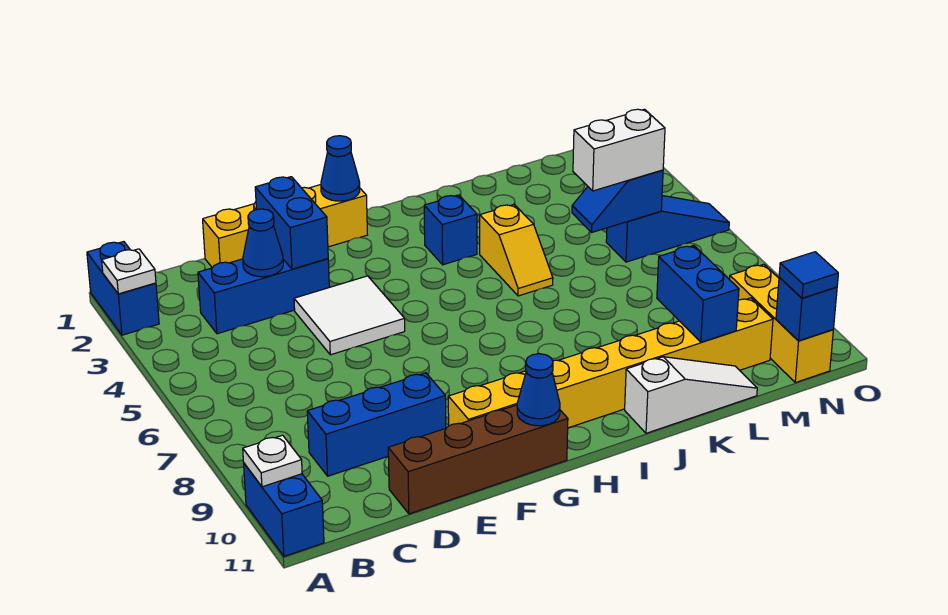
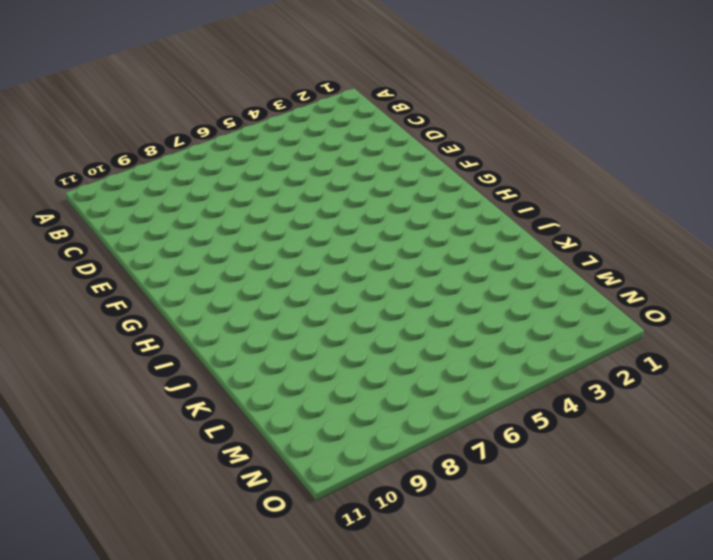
none -> blue brick A1:A2 level 1
none -> blue brick A10:A11 level 1
none -> blue brick C3:E3 level 1

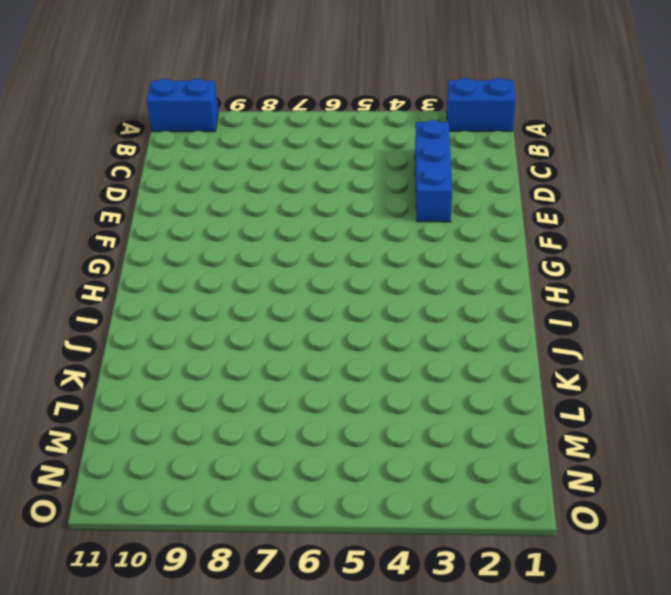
none -> blue brick C9:E9 level 1
none -> yellow brick D1:G1 level 1
none -> brown brick D11:G11 level 1

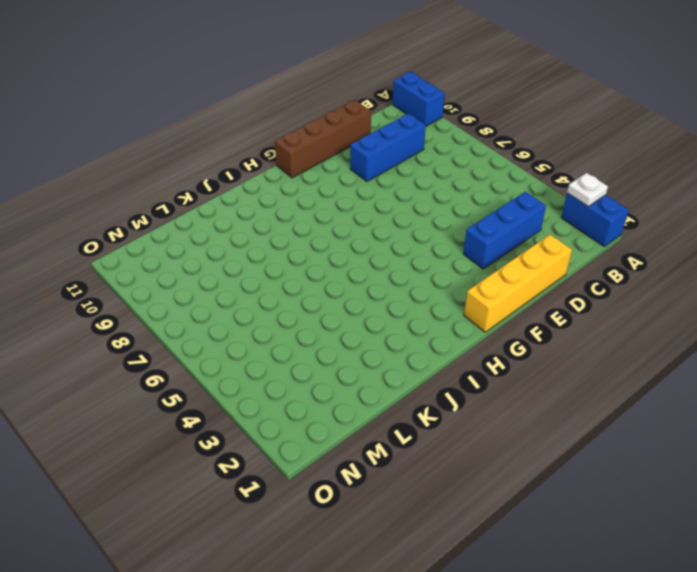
none -> white tile E4:F5 level 1
none -> yellow brick F10:M10 level 1
none -> blue brick I3 level 1

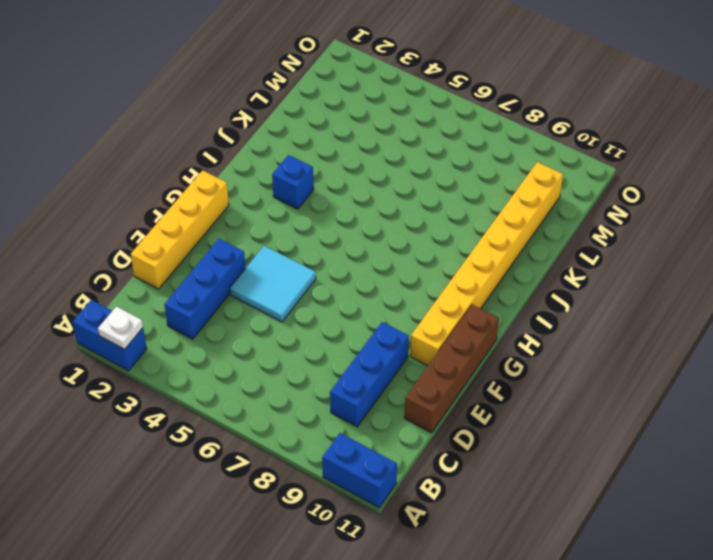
cyan tile E4:F5 level 1 -> white tile E4:F5 level 1
none -> yellow slope J4:J5 level 1 top 4
none -> white slope J11:L11 level 1 top J
none -> blue slope M5:O5 level 1 top M

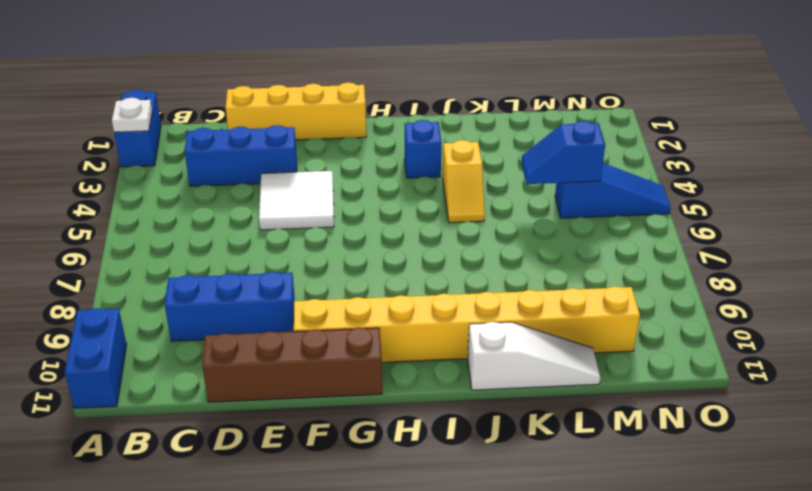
none -> yellow brick N9:N11 level 1
none -> white plate A10 level 2
none -> blue cone D3 level 2

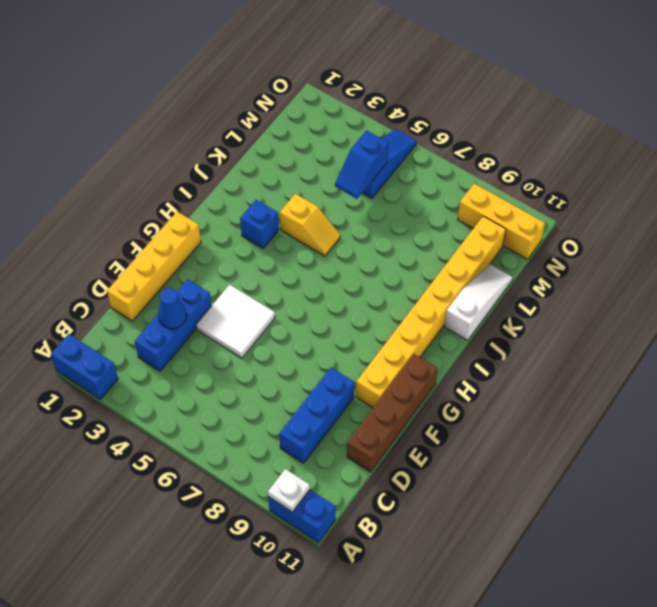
none -> white plate A2 level 2
none -> blue brick E2:E3 level 2
none -> blue cone G1 level 2

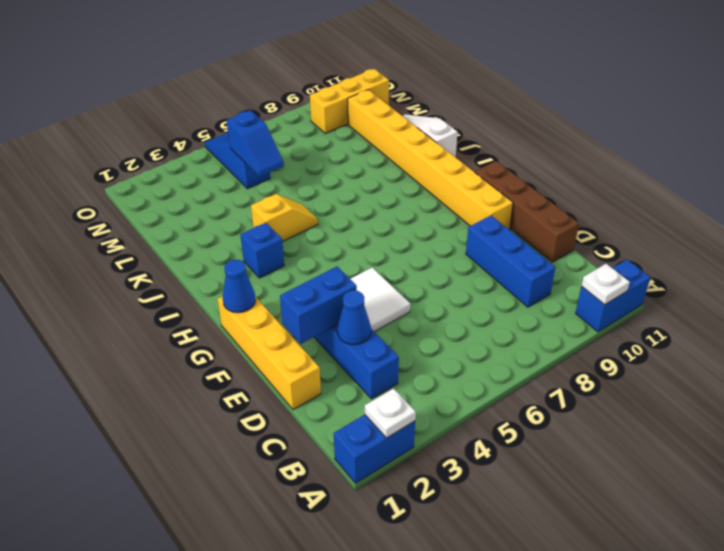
none -> blue cone G11 level 2
none -> blue brick L9:L10 level 2
none -> blue brick N11 level 2

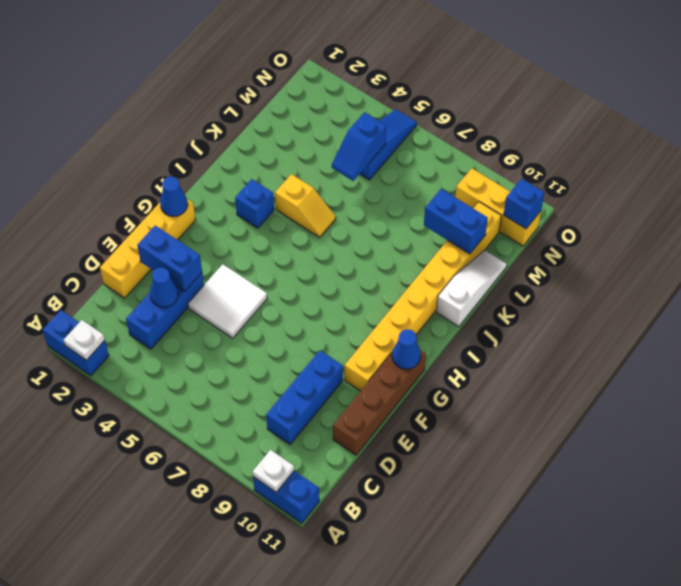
none -> white brick L5:M5 level 3
none -> blue tile N11 level 3

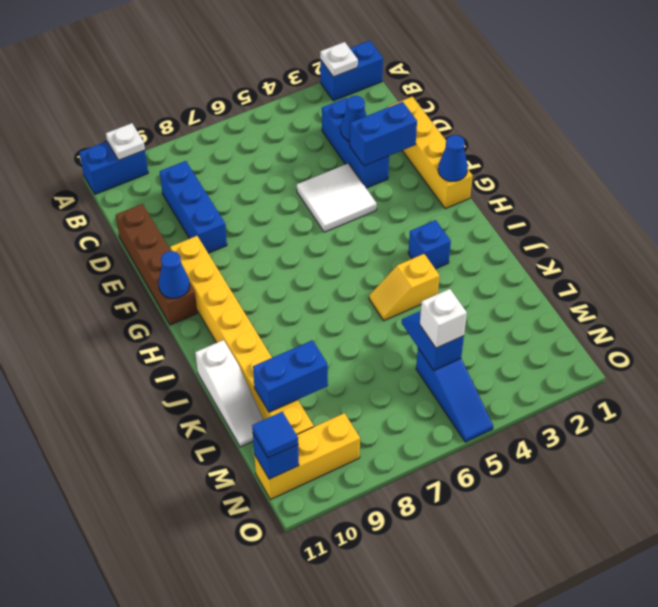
white brick M5 level 3 -> white brick L5:M5 level 3

